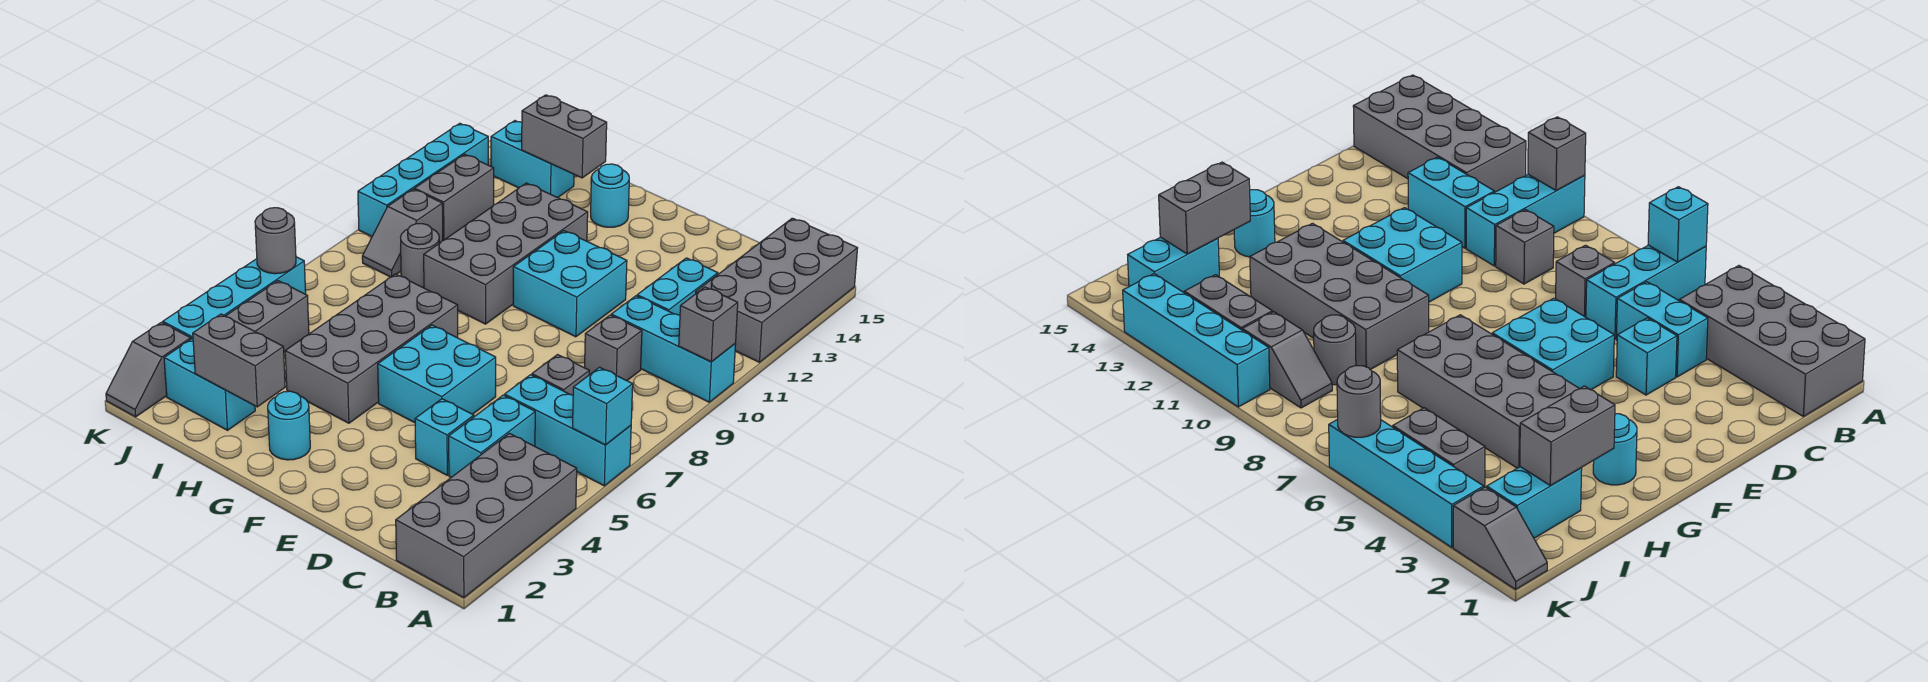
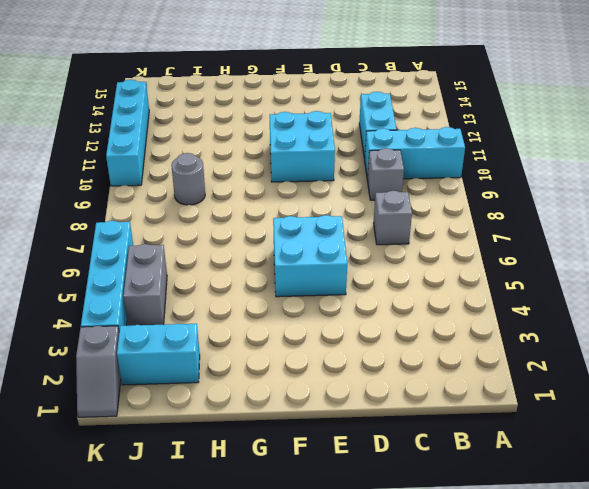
none -> grey brick A1:B4 level 1
none -> cyan brick A6:C6 level 1
none -> grey brick A12:B15 level 1

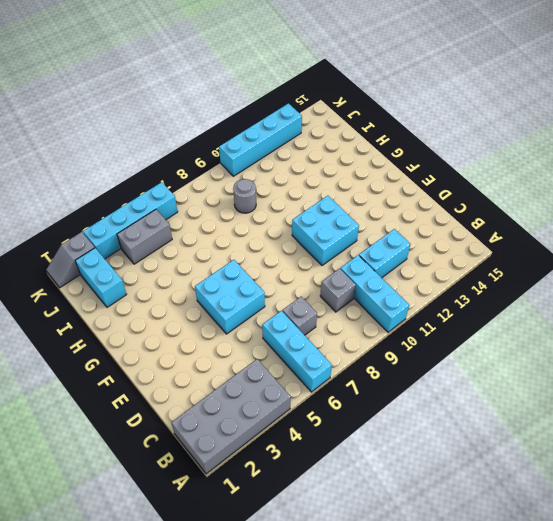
none -> grey brick A12:B15 level 1
none -> cyan brick C4:C5 level 1
none -> cyan brick D4 level 1

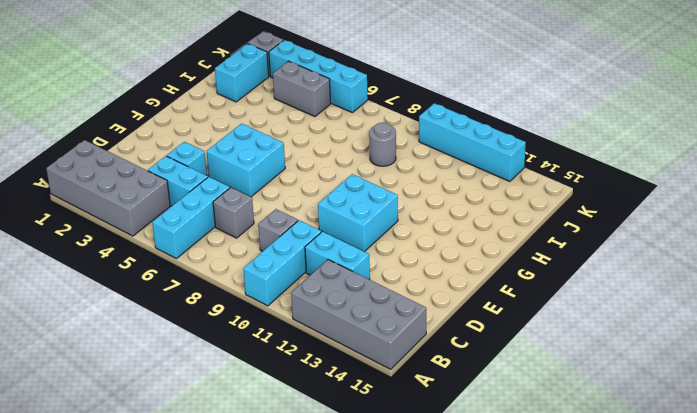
none -> cyan round brick G2 level 1
none -> grey brick G4:H7 level 1
none -> grey brick G9:H12 level 1

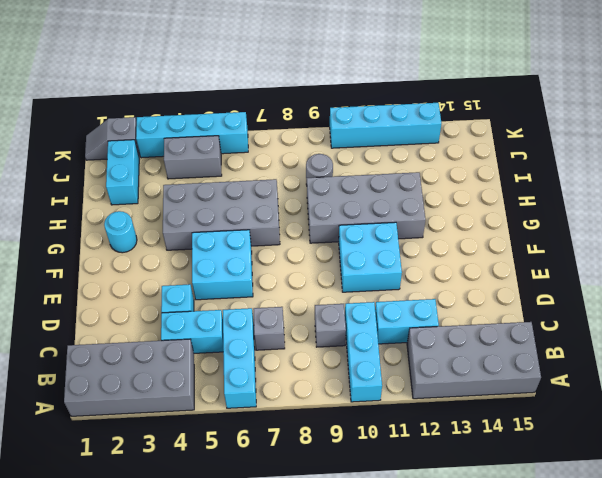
none -> cyan round brick G14 level 1
none -> cyan brick I14:J14 level 1
none -> grey slope J9:J10 level 1 top 10

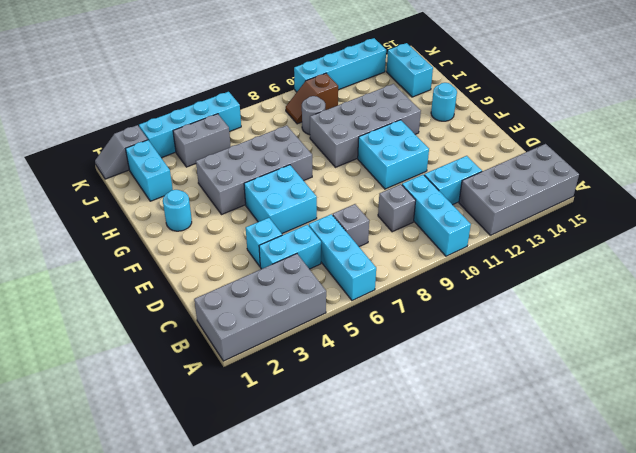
brown slope J9:J10 level 1 top 10 -> grey slope J9:J10 level 1 top 10
none -> grey brick J11:J12 level 1
none -> cyan brick A6 level 2
none -> grey brick A10 level 2

